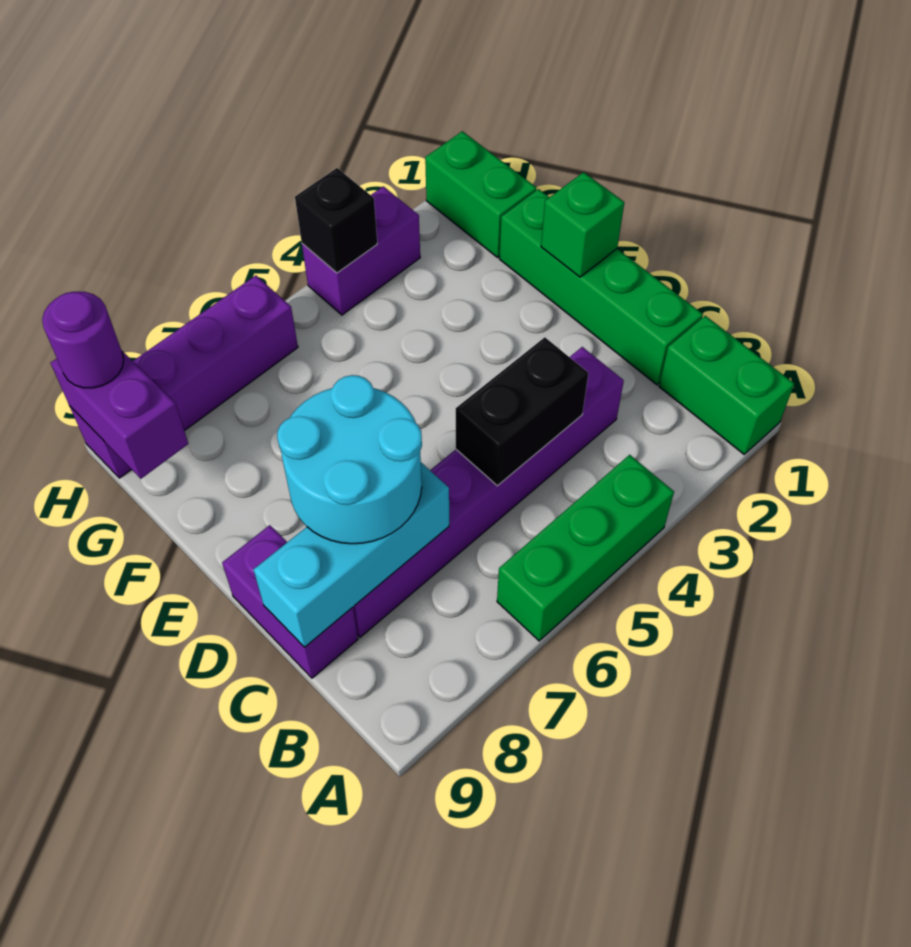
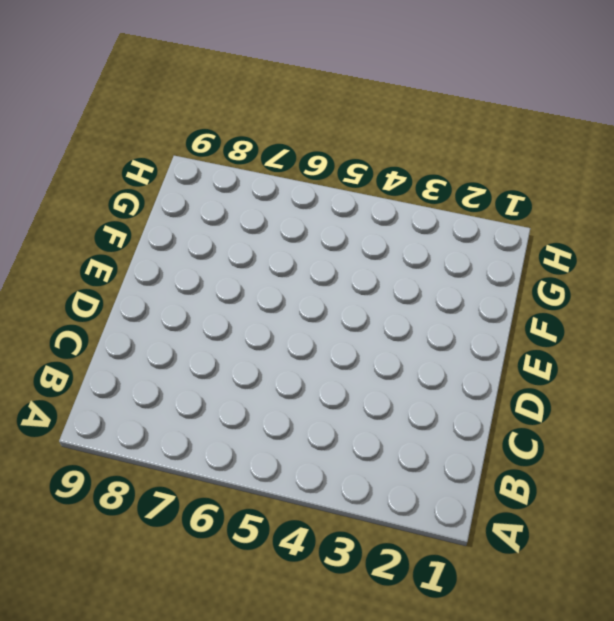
none -> green brick A1:B1 level 1
none -> green brick A4:A6 level 1
none -> green brick C1:F1 level 1

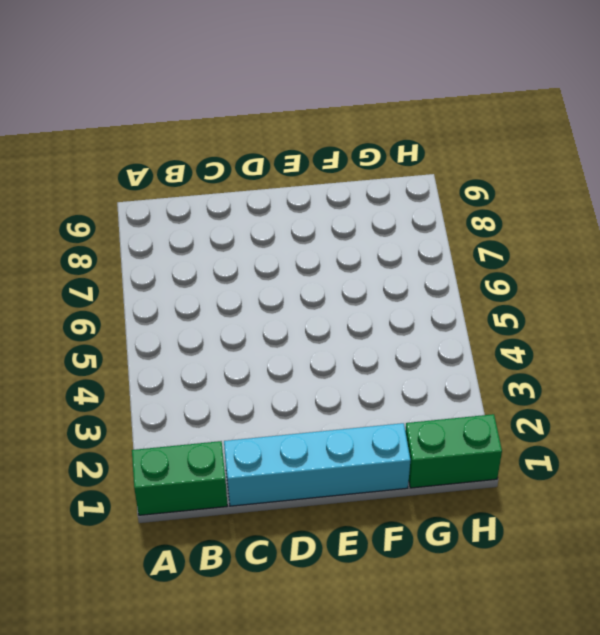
cyan brick C1:F1 level 1 -> green brick C1:F1 level 1
none -> green brick A4:A6 level 1
none -> purple brick C3:C8 level 1
none -> purple brick C9:D9 level 1

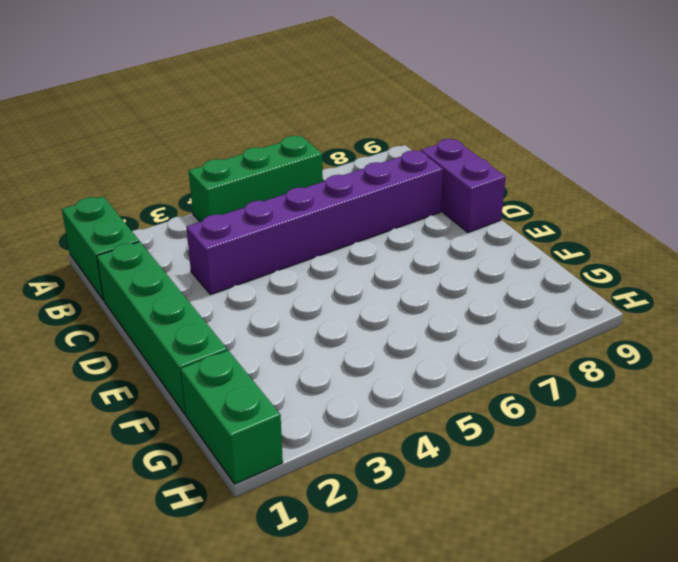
none -> purple brick H3:H4 level 1
none -> purple brick H6:H9 level 1
none -> black brick C4:C5 level 2

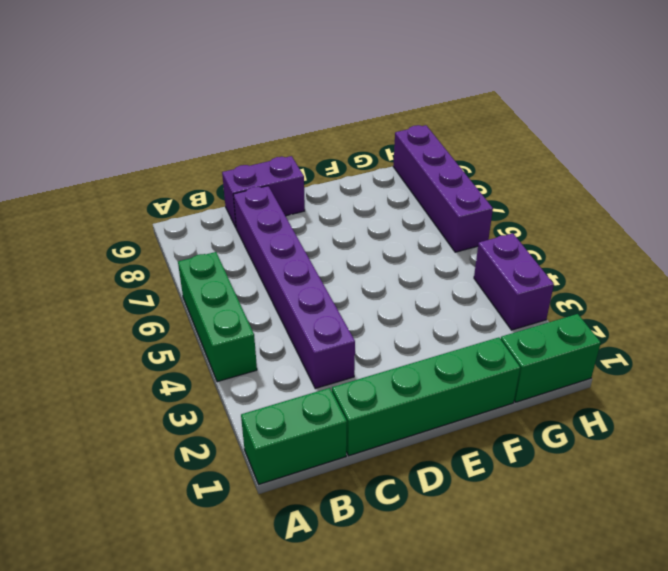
none -> black brick C4:C5 level 2
none -> cyan brick C7:C9 level 2
none -> green brick E1 level 2

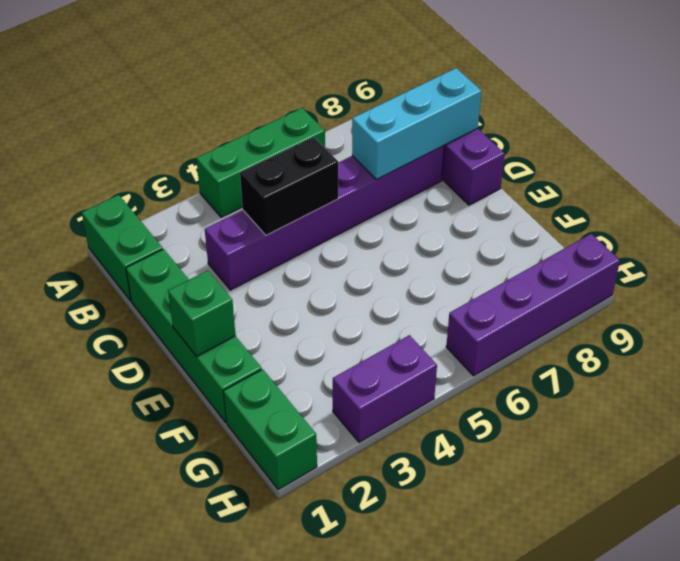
none -> purple brick G9:H9 level 2
none -> black brick H4 level 2
none -> cyan round brick C7:D8 level 3

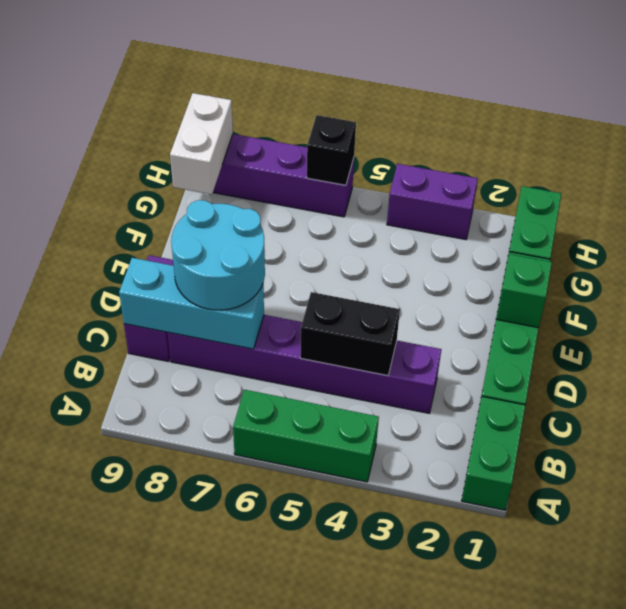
white brick G9:H9 level 2 -> purple brick G9:H9 level 2
black brick H6 level 2 -> black brick H4 level 2
none -> purple round brick H9 level 3

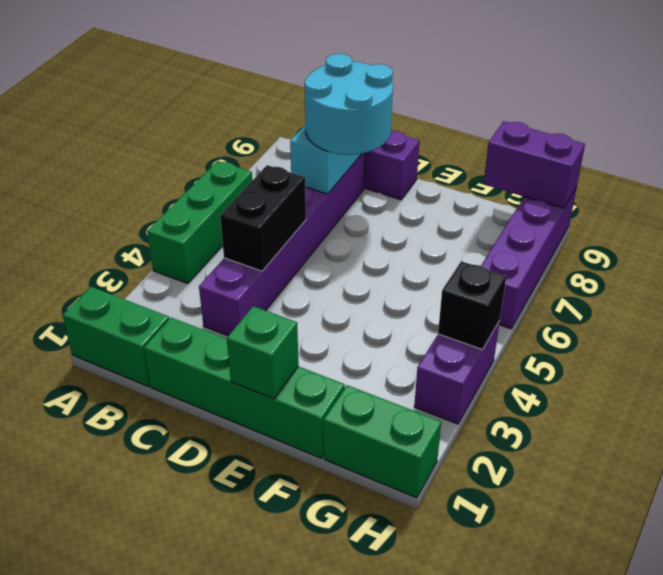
none -> purple round brick H9 level 3

